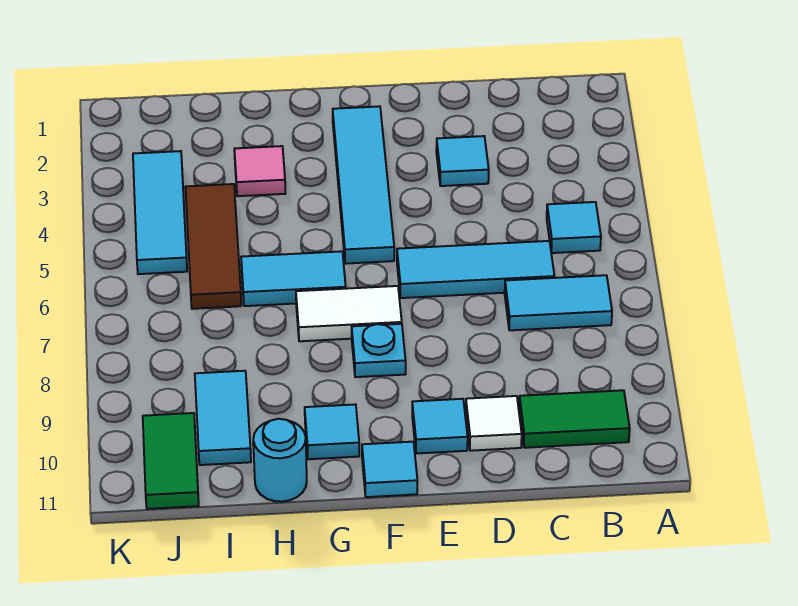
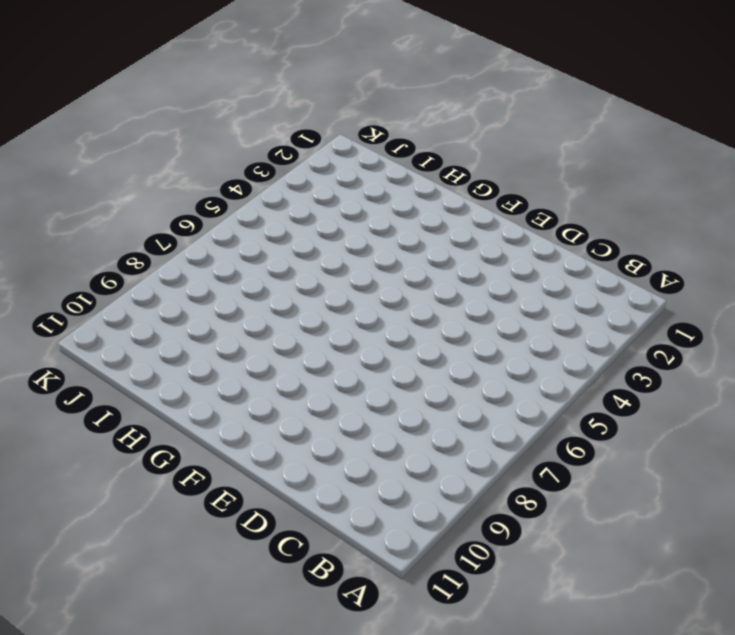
none -> cyan tile B5 level 1
none -> cyan tile B7:C7 level 1
none -> green tile B10:C10 level 1

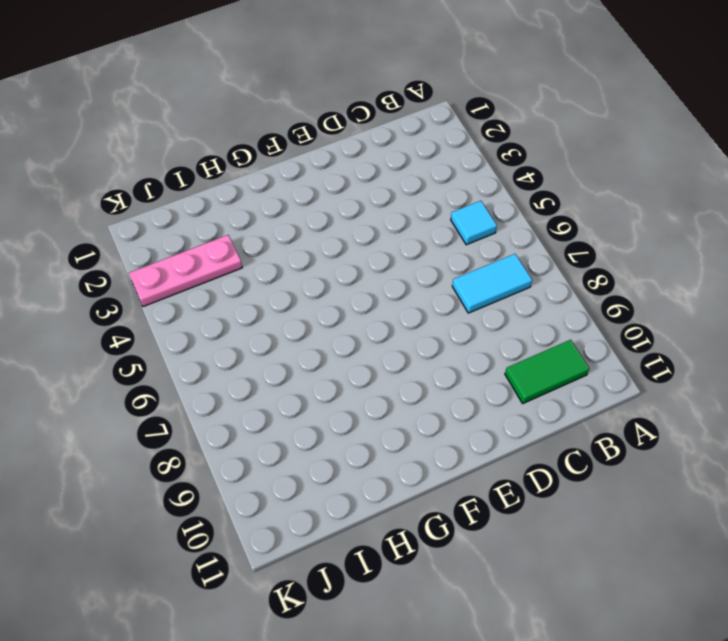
pink plate I3:K3 level 1 -> cyan tile J3:J5 level 1
none -> cyan tile C6:E6 level 1
none -> cyan tile D3 level 1
none -> white tile D10 level 1

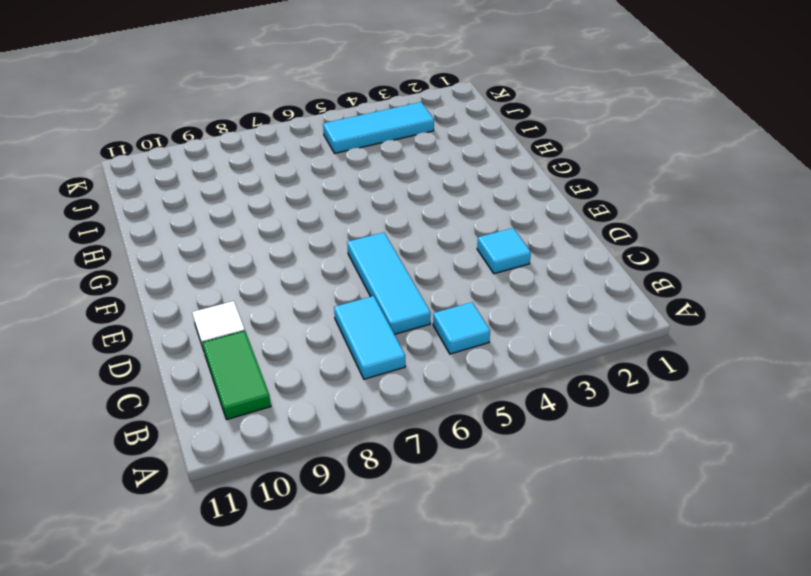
none -> cyan tile E10 level 1
none -> cyan tile F2:F5 level 1
none -> white tile F7:G7 level 1

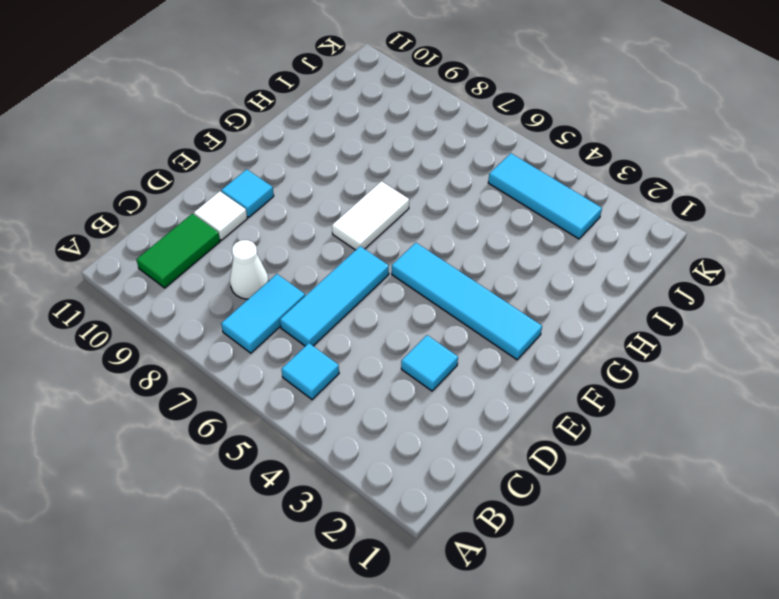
white cone C8 level 1 -> none
none -> cyan plate F8 level 1
none -> cyan tile F11 level 1
none -> cyan tile G6:H6 level 1

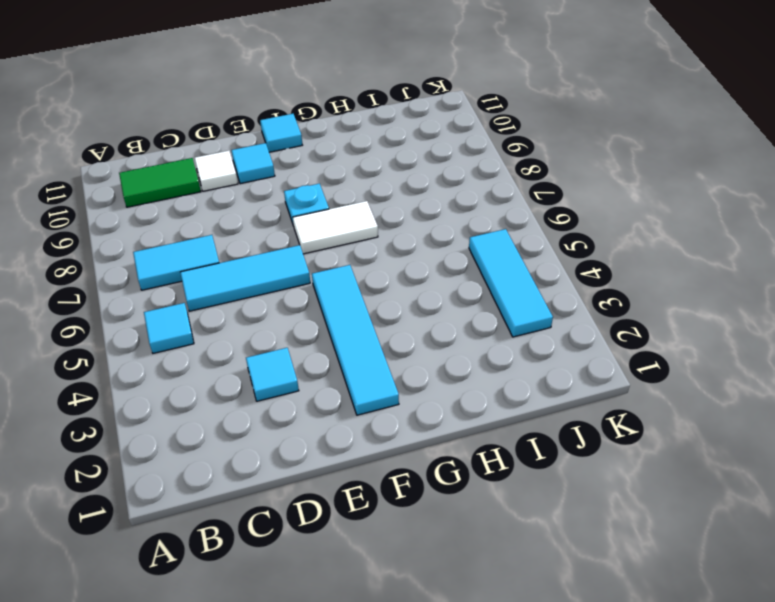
none -> cyan tile G6:H6 level 1
none -> cyan tile G10 level 1
none -> pink tile H3 level 1

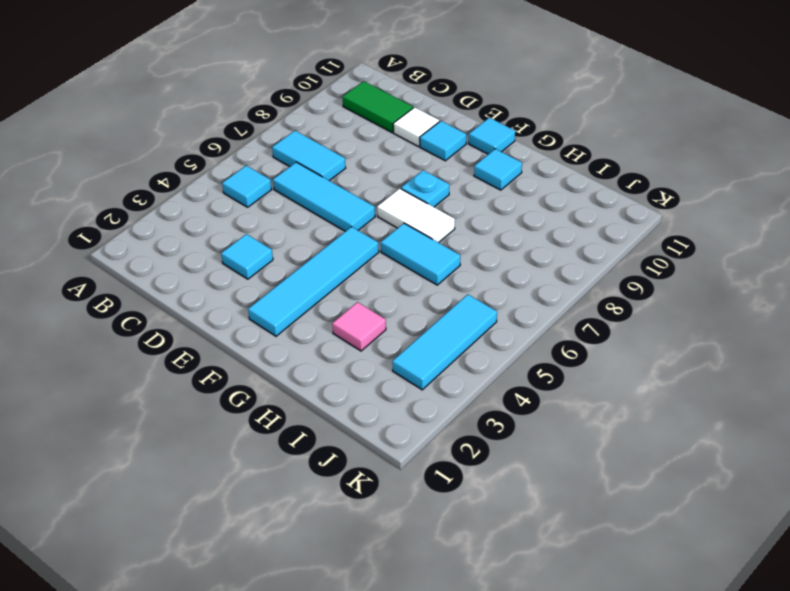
none -> cyan round brick H11 level 1
none -> brown tile I4:I6 level 1
none -> cyan tile I9:I10 level 1

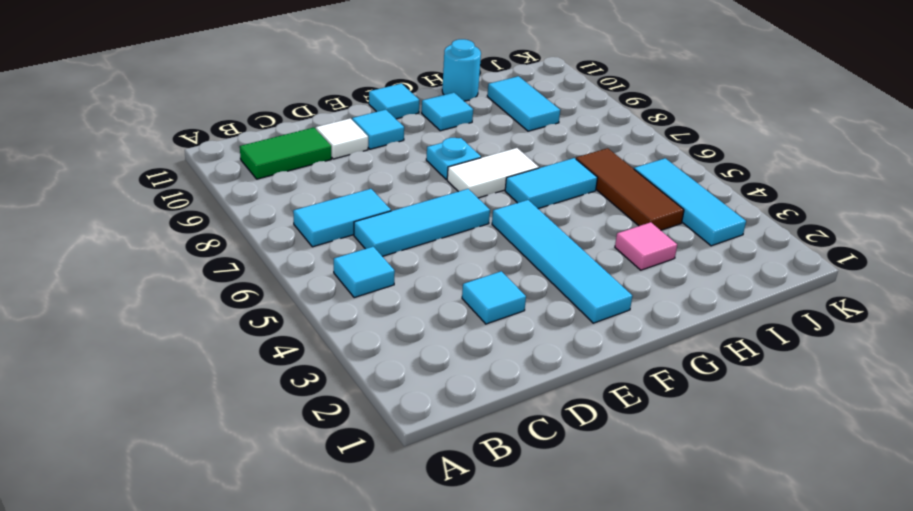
none -> green tile J10:J11 level 1

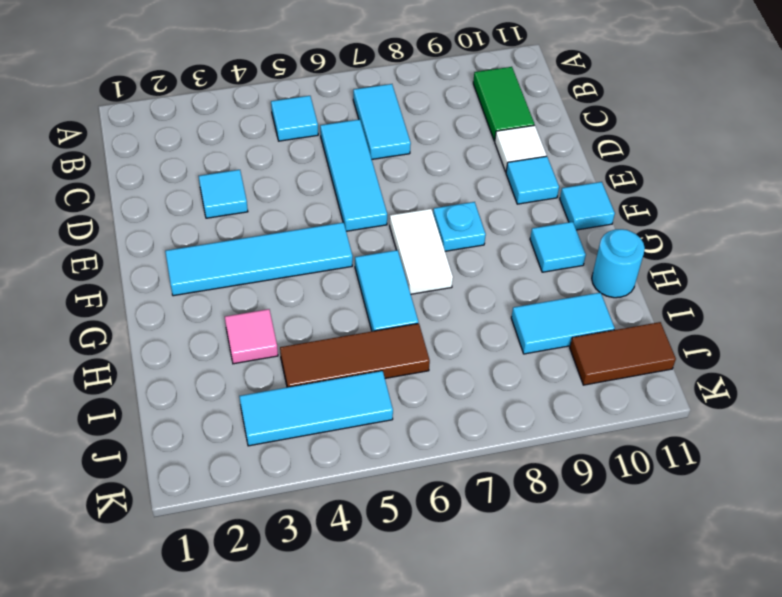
brown tile J10:J11 level 1 -> green tile J10:J11 level 1

